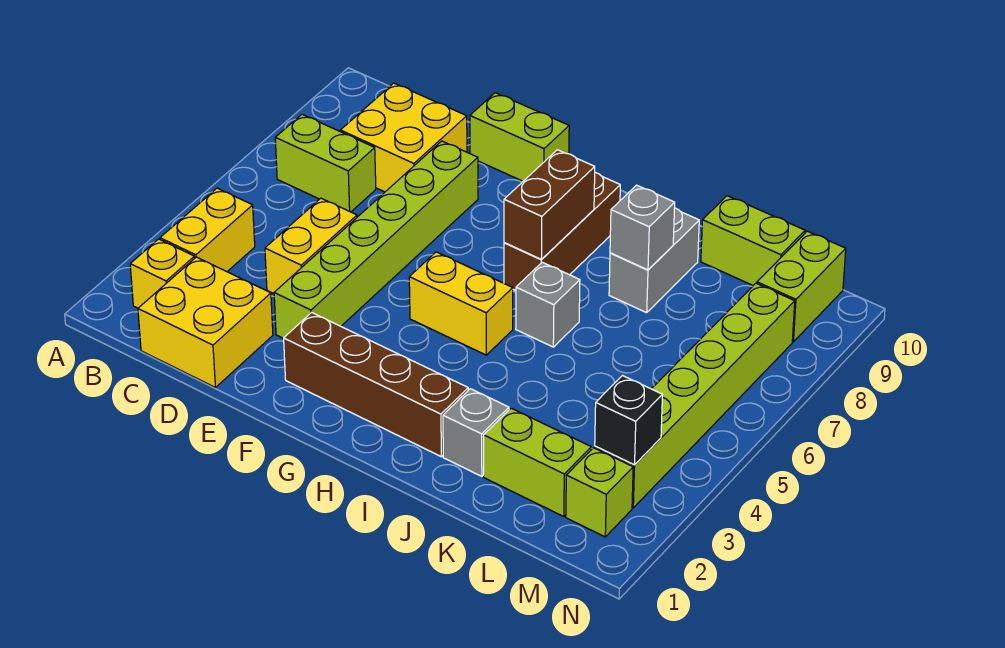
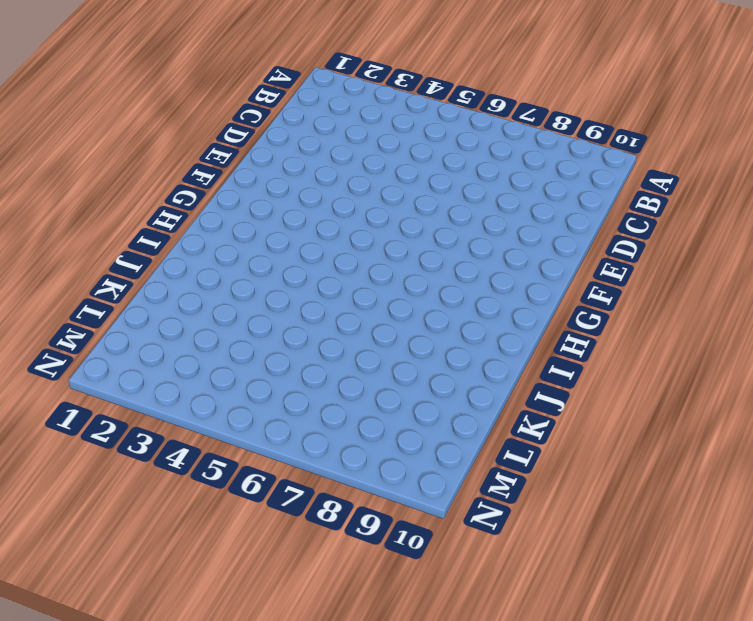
none -> yellow brick B2 level 1
none -> yellow brick B3:B4 level 1
none -> lime brick B7:C7 level 1

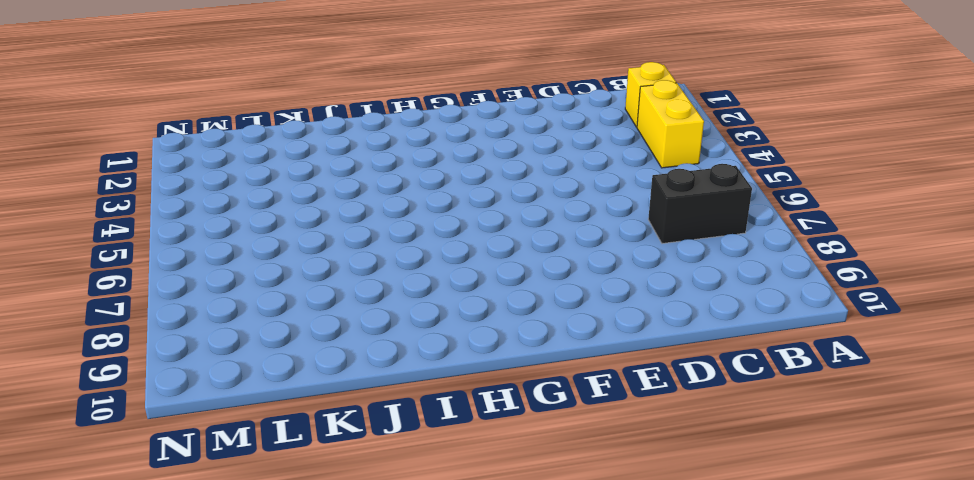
black brick B7:C7 level 1 -> lime brick B7:C7 level 1
none -> yellow brick C1:D2 level 1
none -> yellow brick C8:D9 level 1
none -> yellow brick D4:D5 level 1

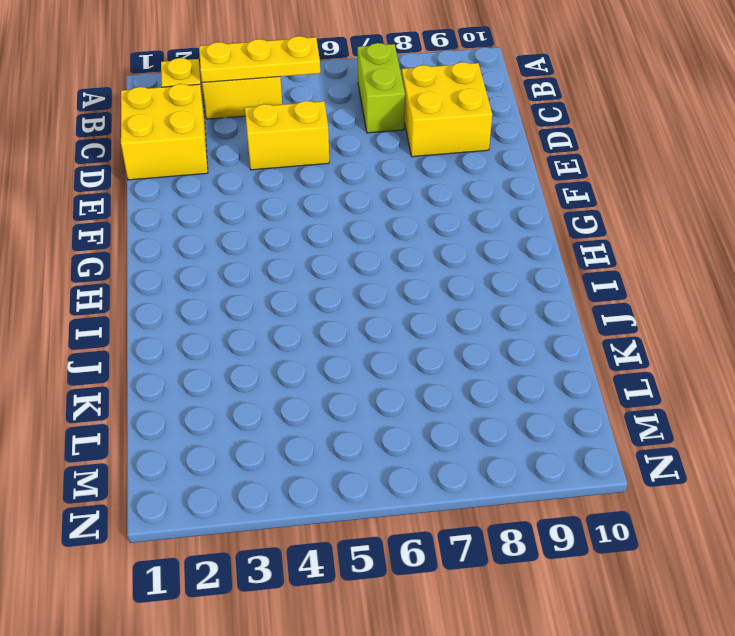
yellow plate B3:B5 level 2 -> none
none -> lime brick E3:E8 level 1
none -> lime brick E10:F10 level 1
none -> brown brick F2:I2 level 1

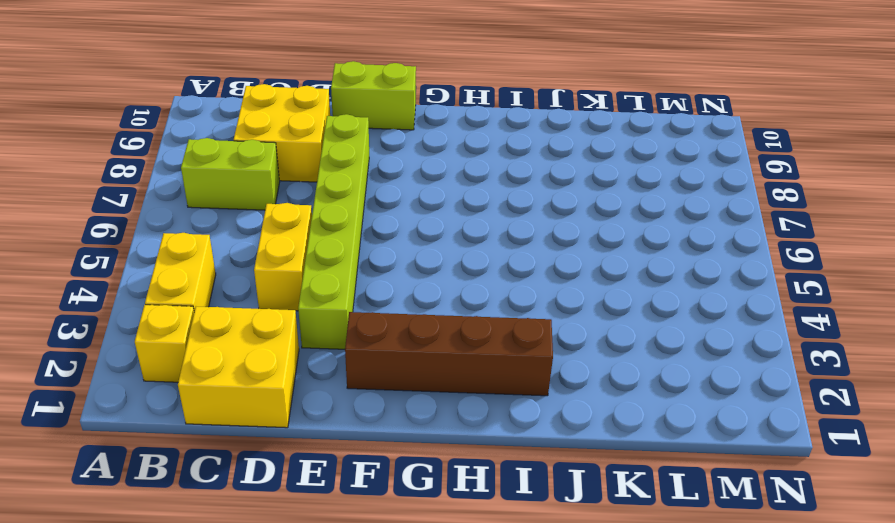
none -> yellow brick G5:H5 level 1
none -> brown brick H7:H9 level 1
none -> grey brick I6 level 1

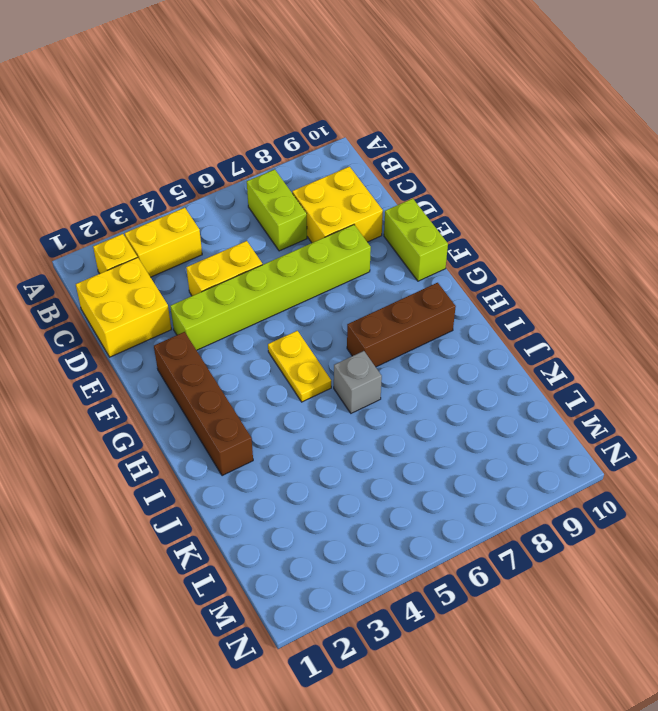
yellow plate G5:H5 level 1 -> yellow brick G5:H5 level 1
none -> grey brick J2 level 1
none -> grey brick J8:J9 level 1
none -> lime brick K2:L2 level 1

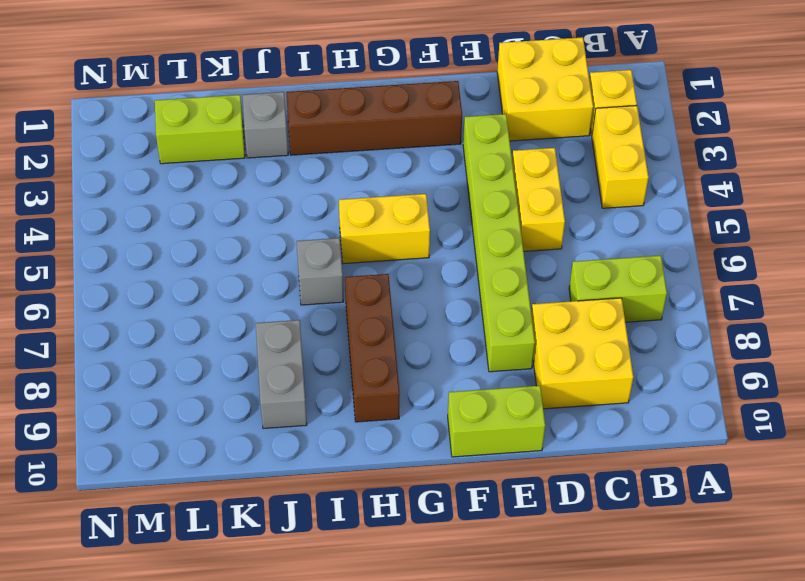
none -> lime brick K10:L10 level 1
none -> lime brick M2 level 1
none -> lime brick M3:M8 level 1

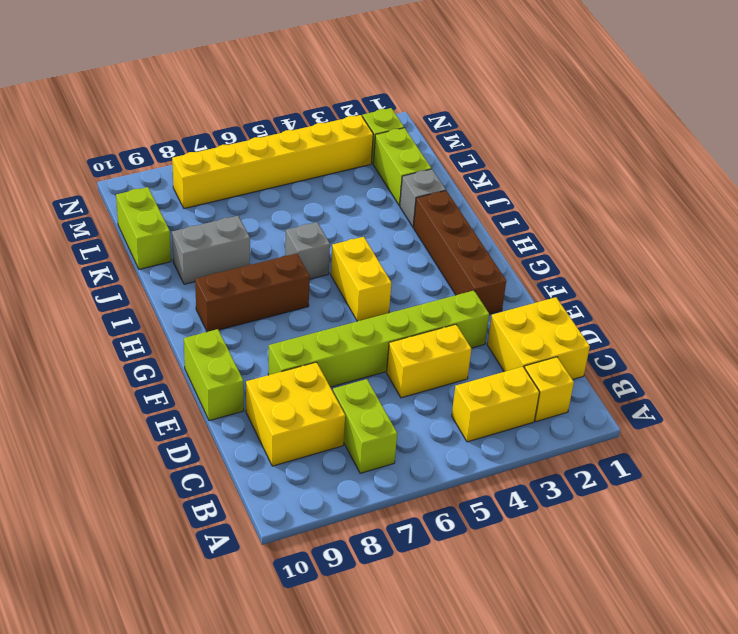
yellow brick M3:M8 level 1 -> lime brick M3:M8 level 1
none -> lime brick M9:M10 level 1
none -> brown brick H7:H8 level 2
none -> grey brick J8 level 2

